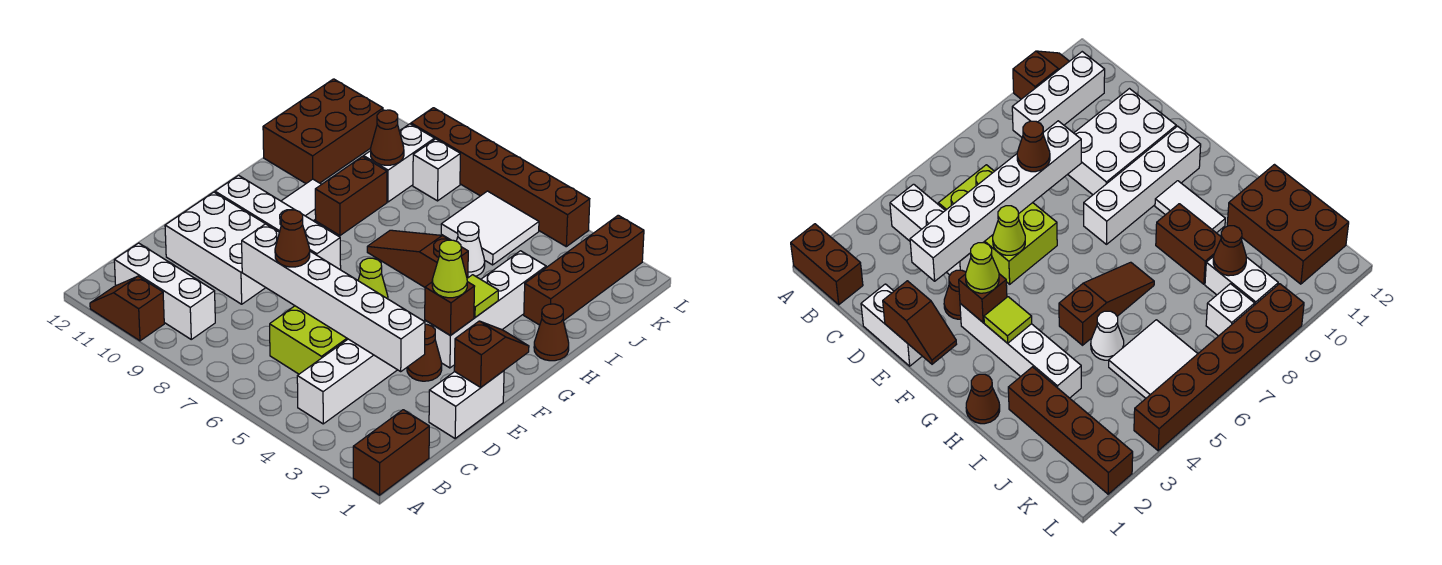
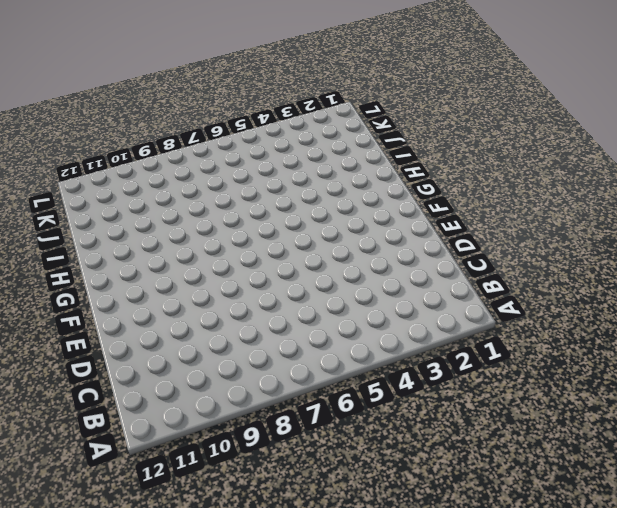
none -> brown brick A1:B1 level 1
none -> brown slope A10:A11 level 1 top 10
none -> white brick B4:D4 level 1

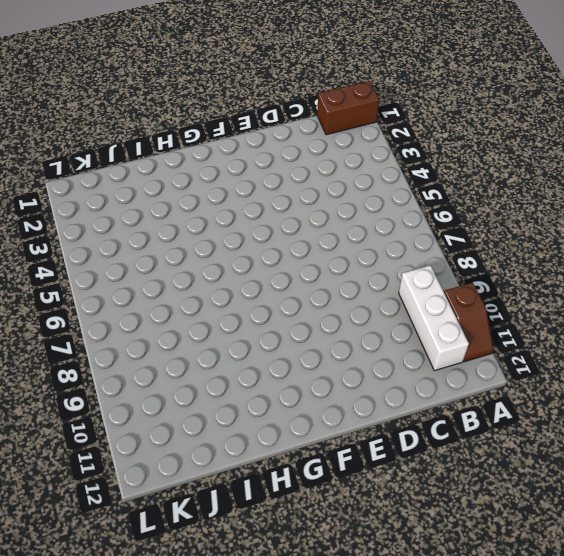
none -> white brick B4:D4 level 1
none -> lime brick C5:E6 level 1
none -> white brick D1:E1 level 1

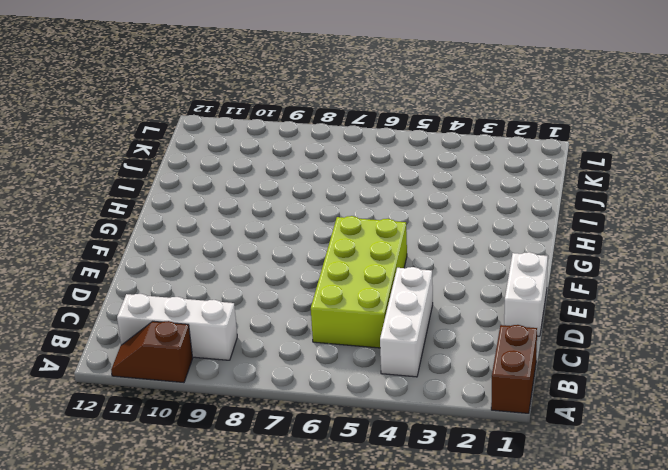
lime brick C5:F6 level 1 -> lime brick C5:E6 level 1
none -> white brick D9:E11 level 1
none -> brown cone E3 level 1
none -> white brick F3:I3 level 1

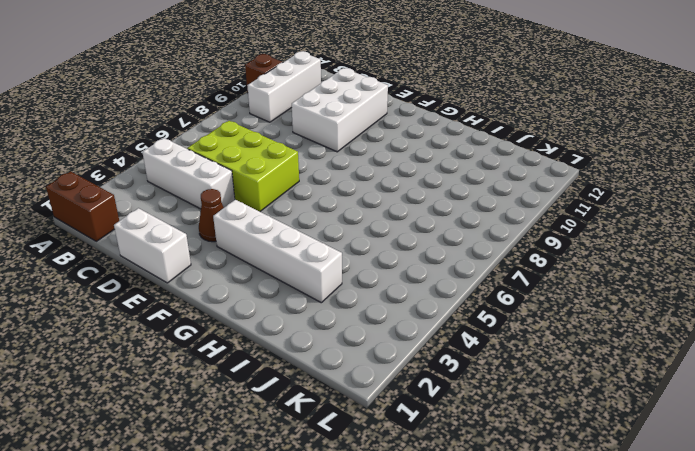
none -> white brick F8:F11 level 1
none -> white tile G10:H10 level 1
none -> brown cone H1 level 1

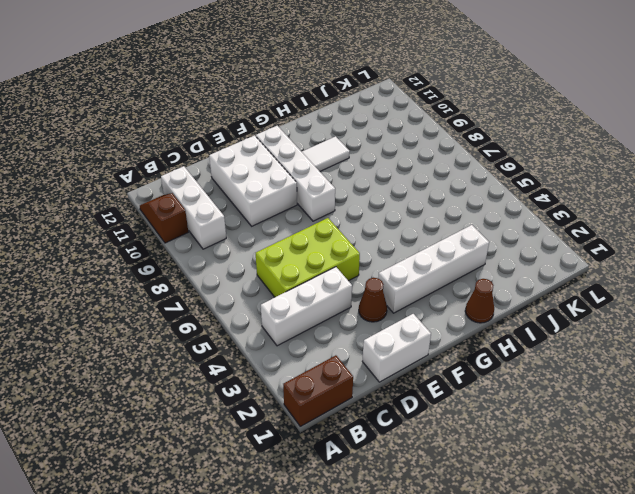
none -> brown slope H5:H7 level 1 top 5
none -> brown brick H9:I9 level 1
none -> brown brick I2:L2 level 1

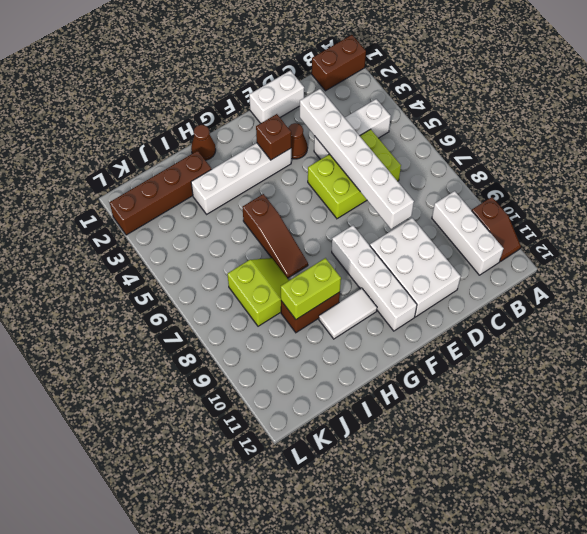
lime brick H9:I9 level 2 -> none
lime slope I7:J8 level 1 top J -> none
none -> white cone I5 level 1
none -> brown brick I11:K12 level 1
none -> white tile J5:K6 level 1

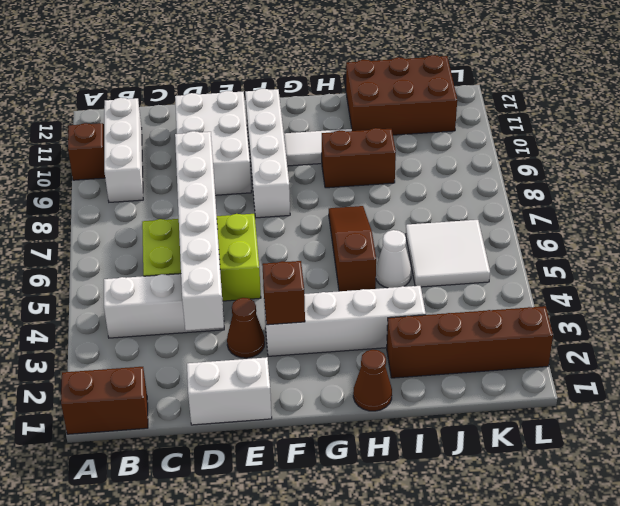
none -> white brick J9:K9 level 1
none -> white brick K8 level 1
none -> brown brick L4:L9 level 1

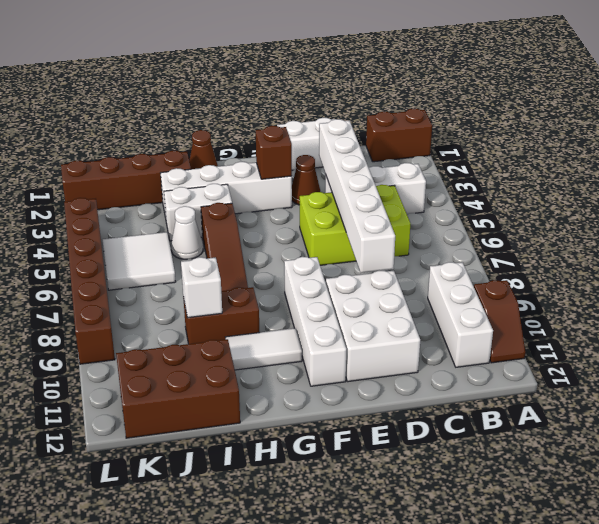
white brick H4:I4 level 1 -> white brick J9:K9 level 1
white brick I9 level 2 -> white brick K8 level 1
none -> brown slope E1:F1 level 2 top E
none -> lime cone E5 level 2
none -> lime tile G3 level 2

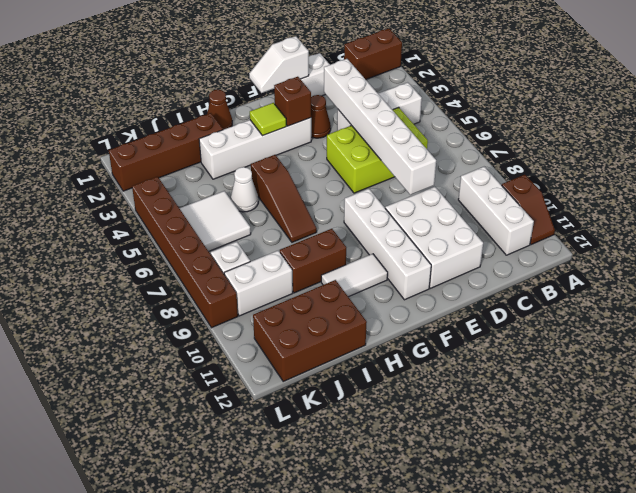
white slope E1:F1 level 2 top E -> brown slope E1:F1 level 2 top E
none -> lime cone E5 level 2
none -> brown cone J9 level 2
none -> brown cone D7 level 3

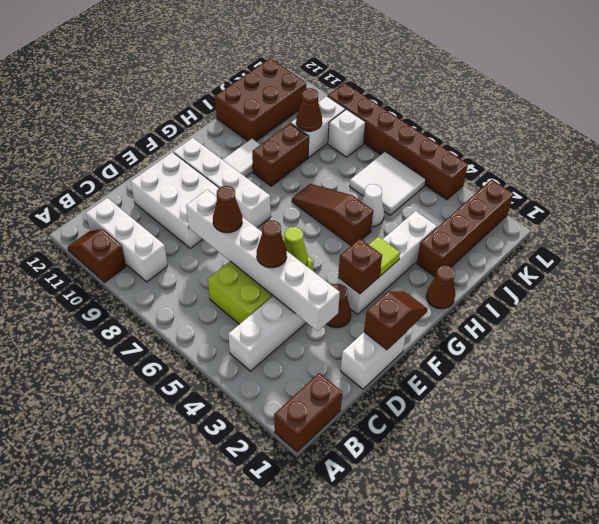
brown cone D5 level 3 -> none
none -> lime cone F3 level 3

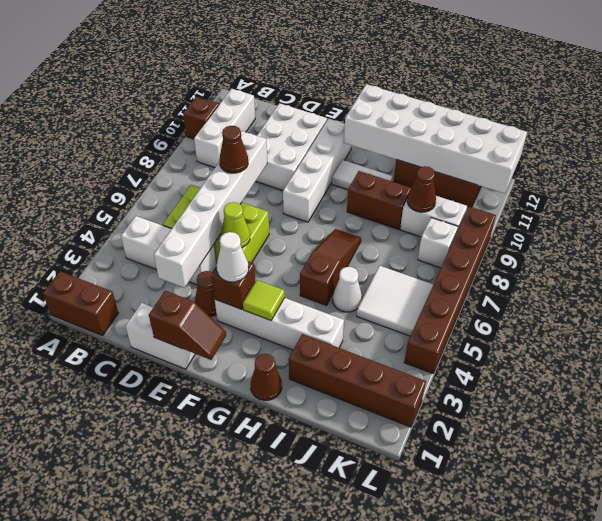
white cone F3 level 3 -> lime cone F3 level 3
white brick G11:L12 level 2 -> none

